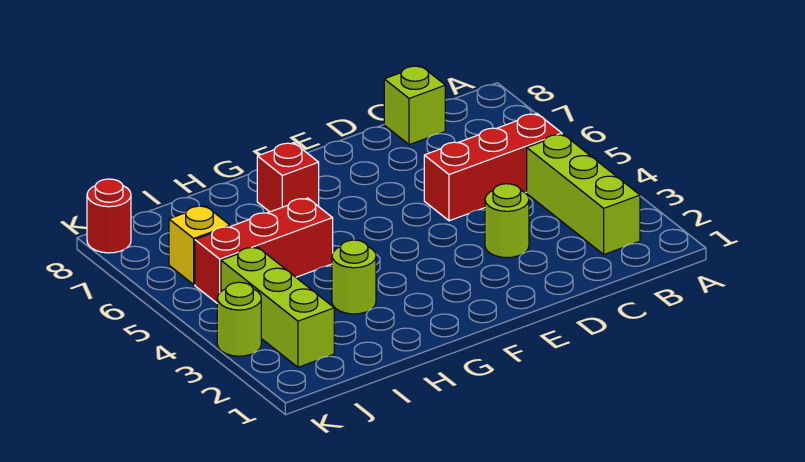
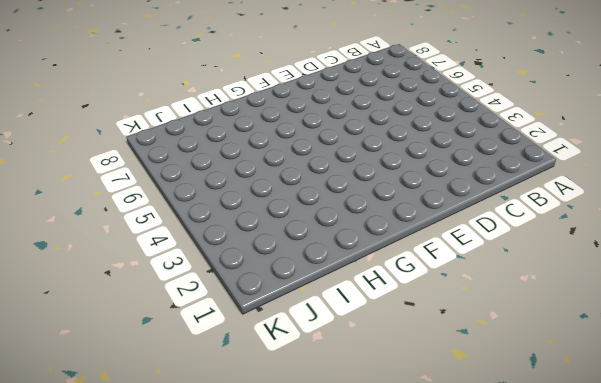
none -> lime brick B2:B4 level 1
none -> red brick B5:D5 level 1

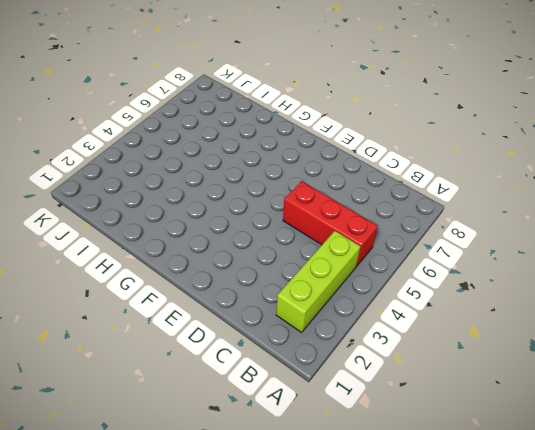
none -> lime brick C8 level 1
none -> lime round brick D3 level 1

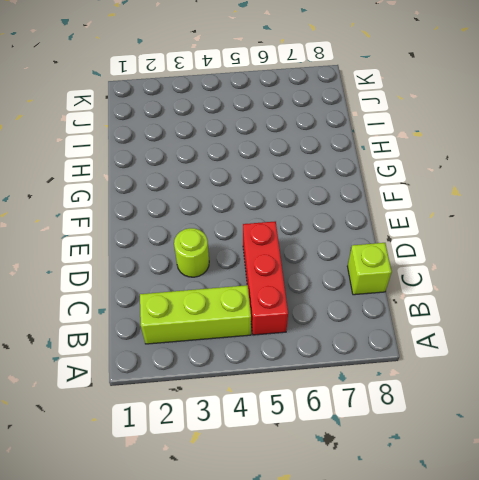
none -> red brick G7 level 1
none -> lime round brick H3 level 1

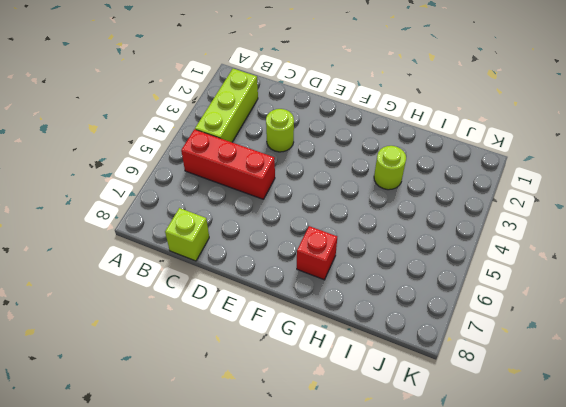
none -> red brick H5:J5 level 1
none -> lime brick J2:J4 level 1

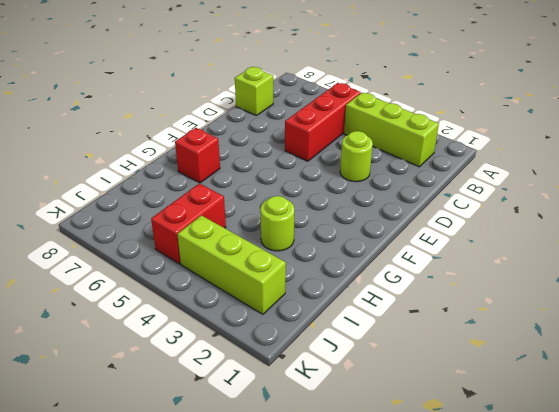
red brick I5:J5 level 1 -> red brick H5:J5 level 1
none -> yellow brick J6 level 1
none -> lime round brick K3 level 1

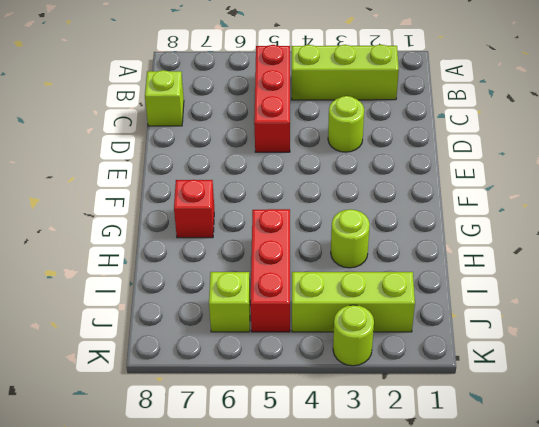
lime brick J6 level 1 -> yellow brick J6 level 1
none -> red round brick K8 level 1

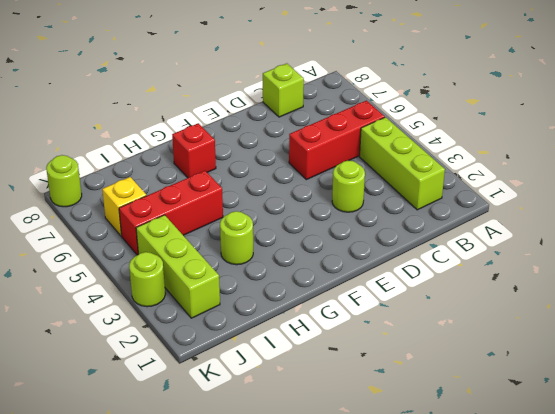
lime round brick K8 level 1 -> red round brick K8 level 1

